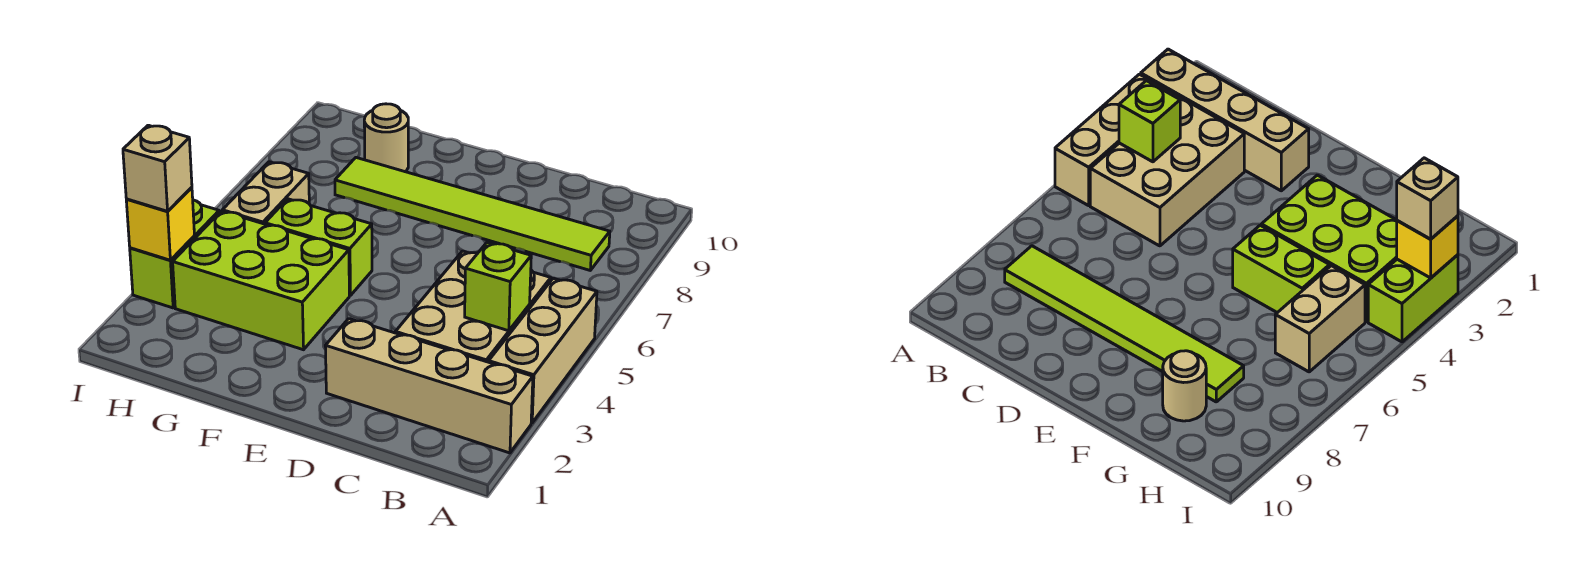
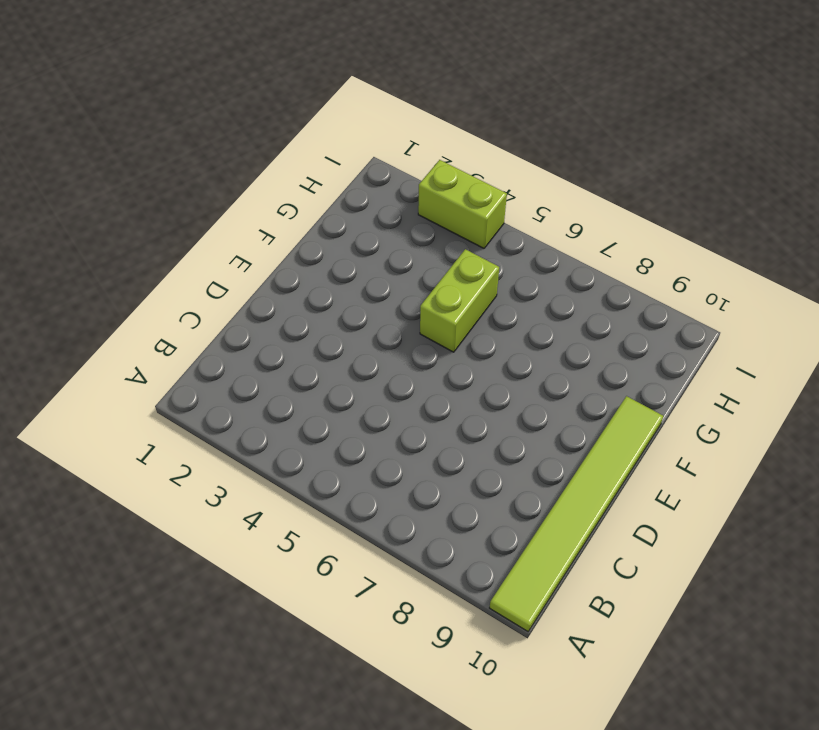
lime tile A10:F10 level 1 -> lime tile B8:G8 level 1
none -> tan brick A2:D2 level 1
none -> tan brick A3:A5 level 1
none -> tan brick B3:C5 level 1

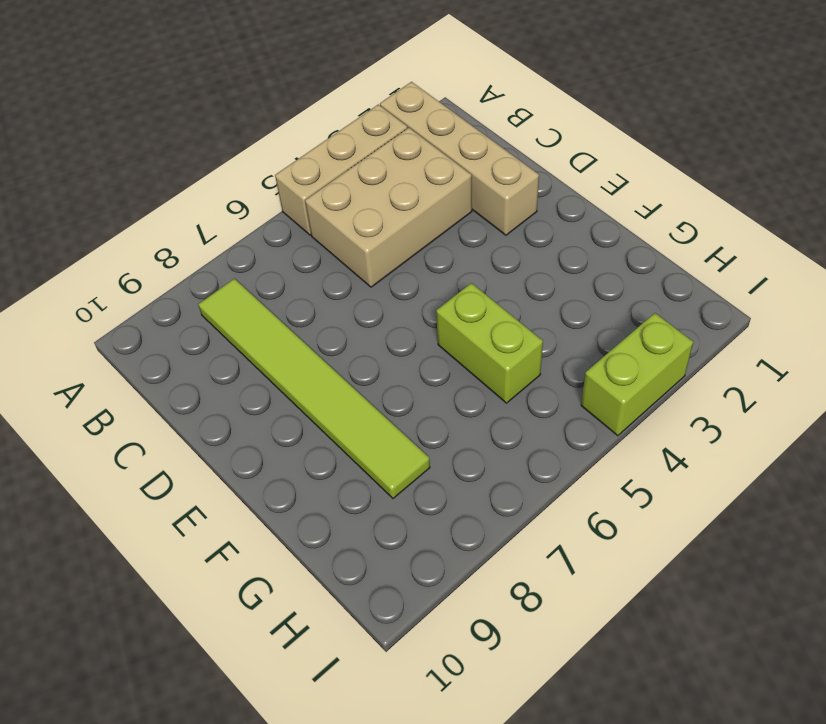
none -> lime brick F3:H4 level 1
none -> tan round brick G9 level 1
none -> tan brick H5:H6 level 1

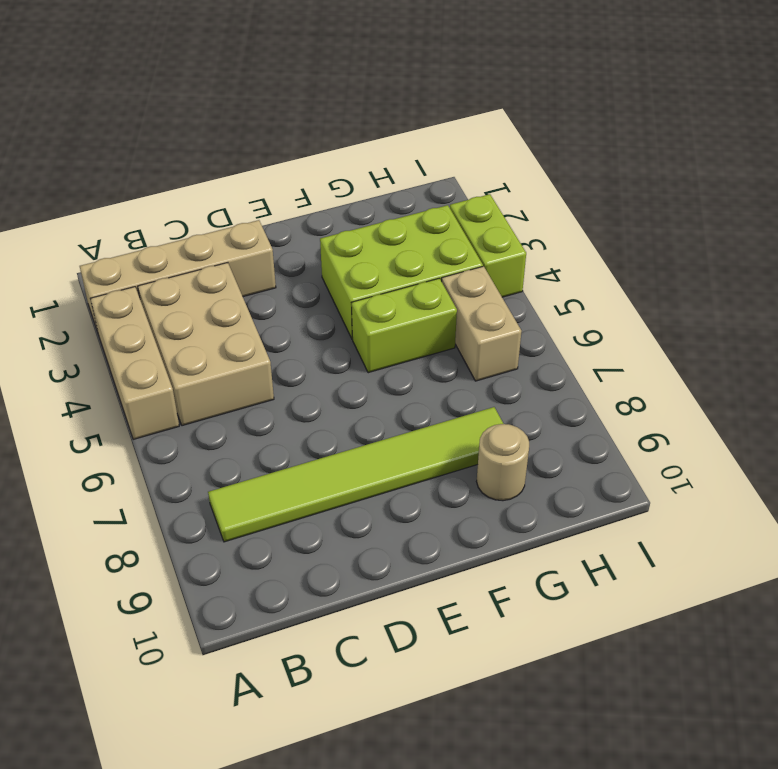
none -> lime brick B4 level 2
none -> yellow brick I3 level 2
none -> tan brick I3 level 3

